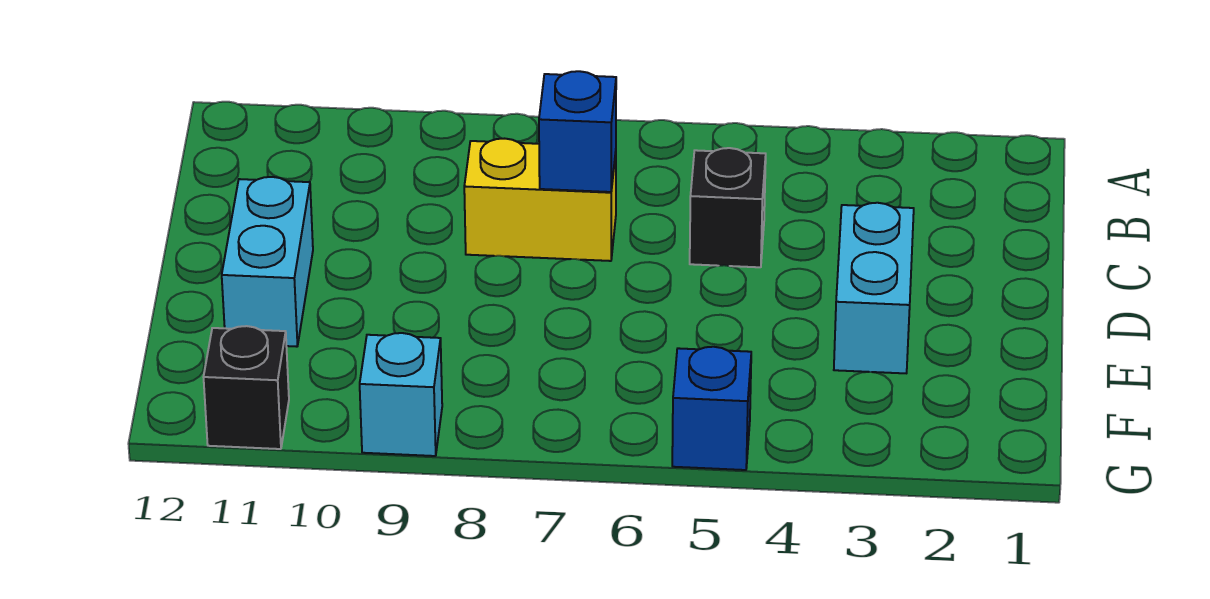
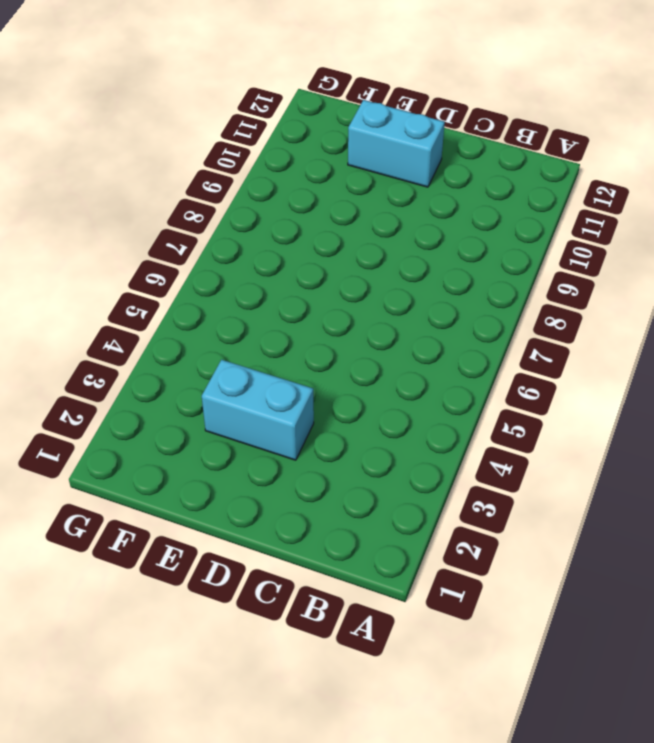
none -> black brick C5 level 1
none -> yellow brick C7:C8 level 1

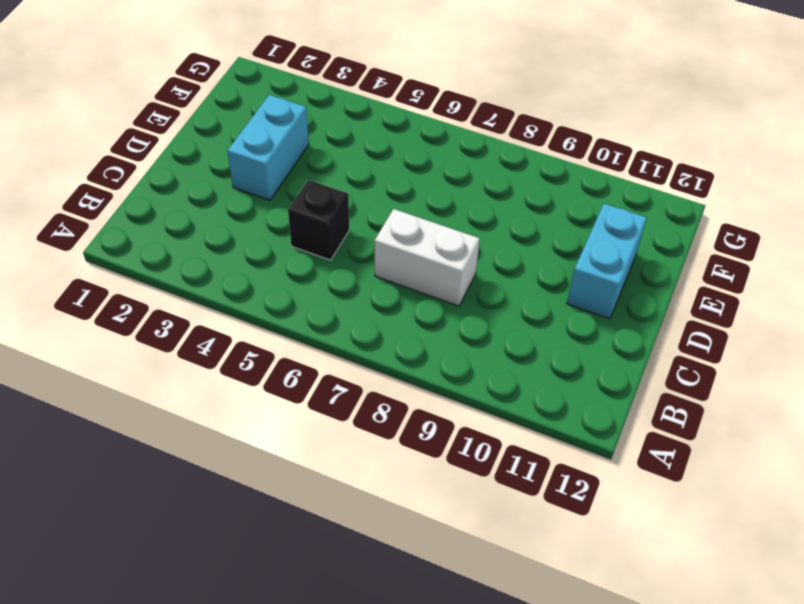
white brick C7:C8 level 1 -> yellow brick C7:C8 level 1
none -> blue brick G5 level 1
none -> cyan brick G9 level 1

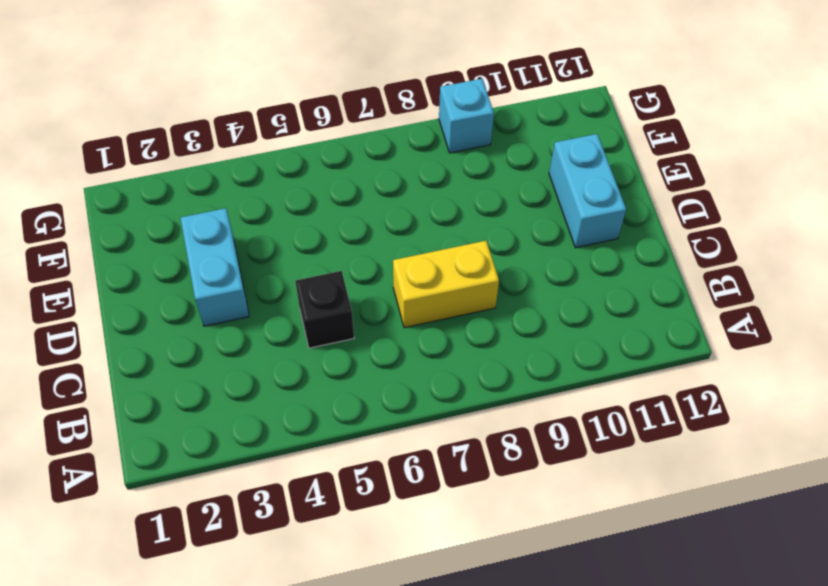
none -> blue brick G5 level 1
none -> black brick G11 level 1

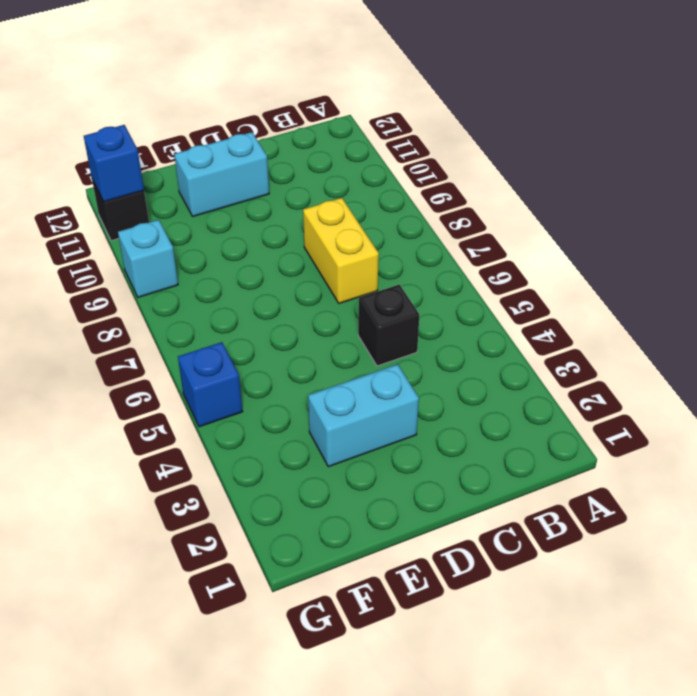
blue brick G11 level 2 -> blue brick C7 level 2

